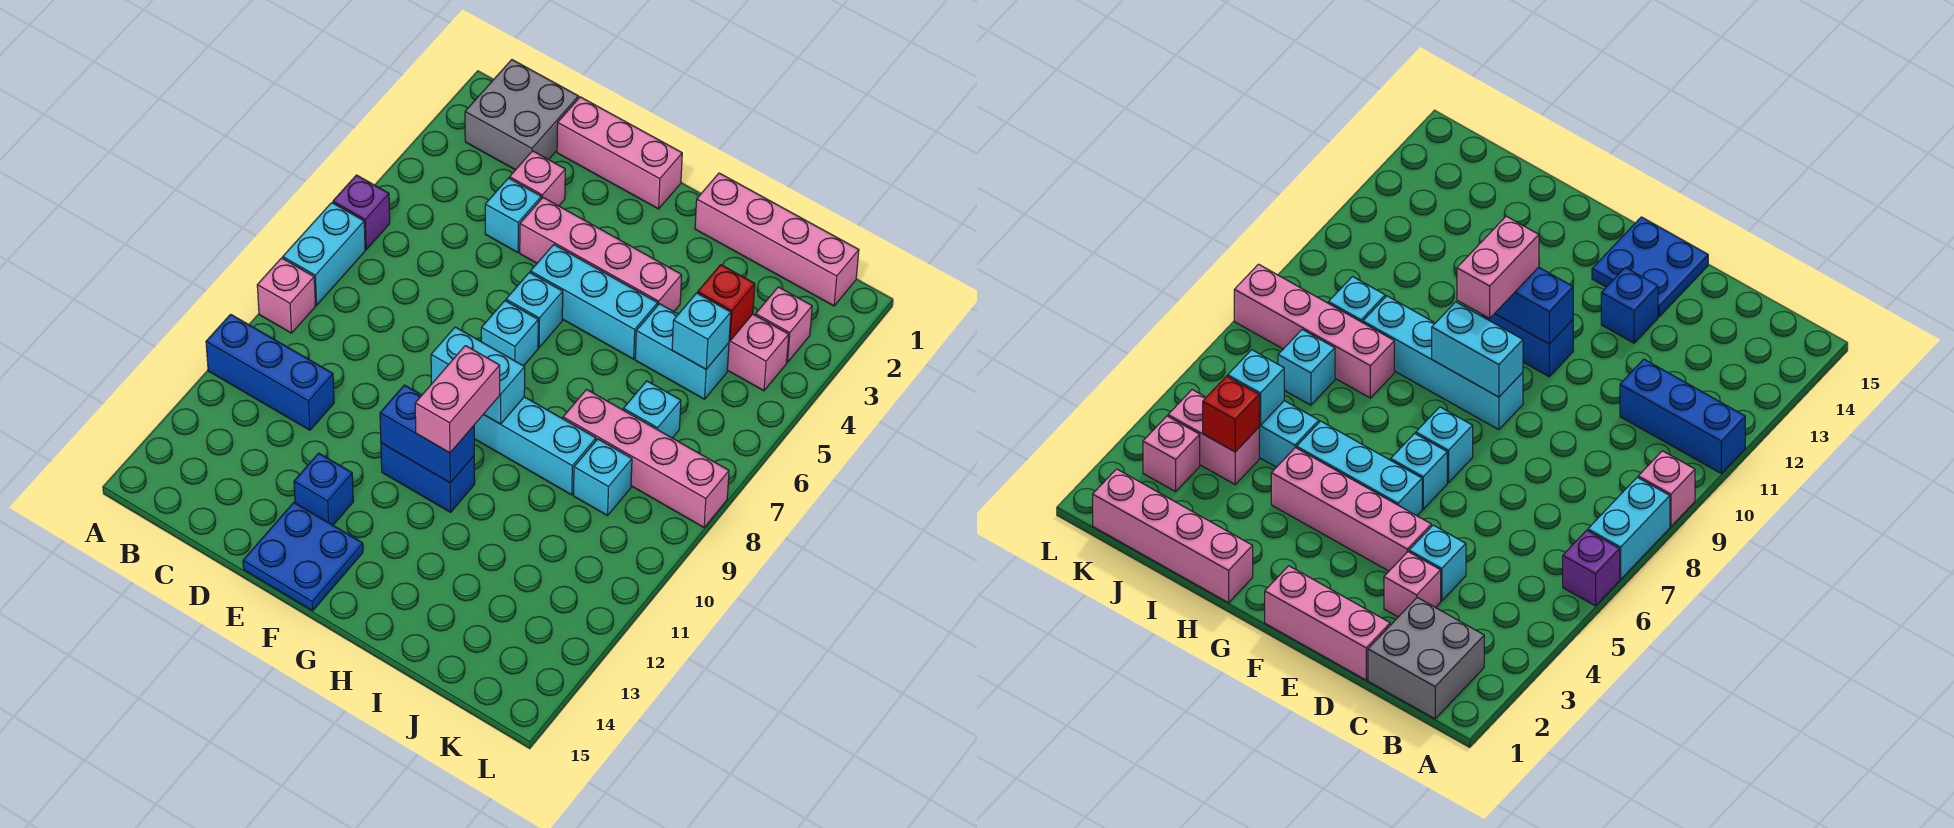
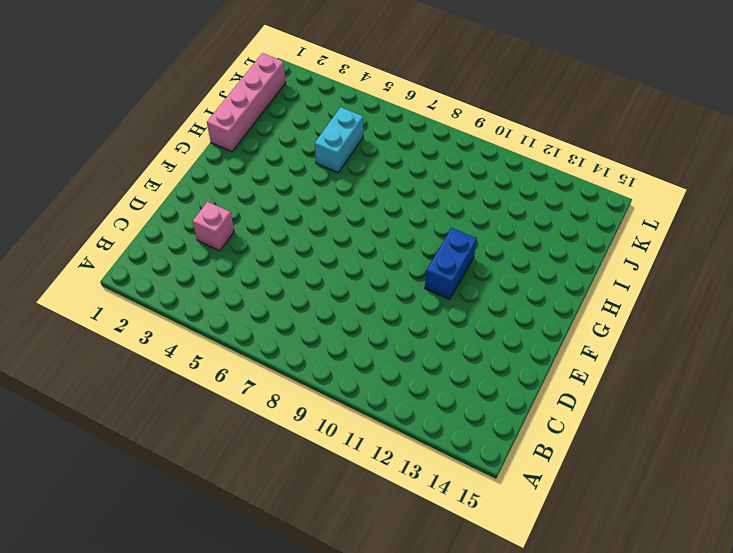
none -> purple brick A6 level 1
none -> cyan brick A7:A8 level 1
none -> pink brick A9 level 1

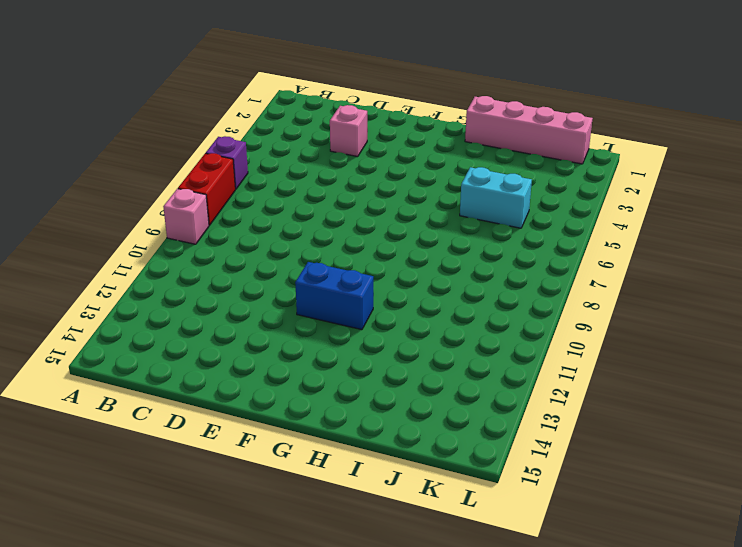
red brick A7:A8 level 1 -> cyan brick A7:A8 level 1
none -> blue brick A11:C11 level 1
none -> grey brick B1:C2 level 1
none -> pink brick D1:F1 level 1

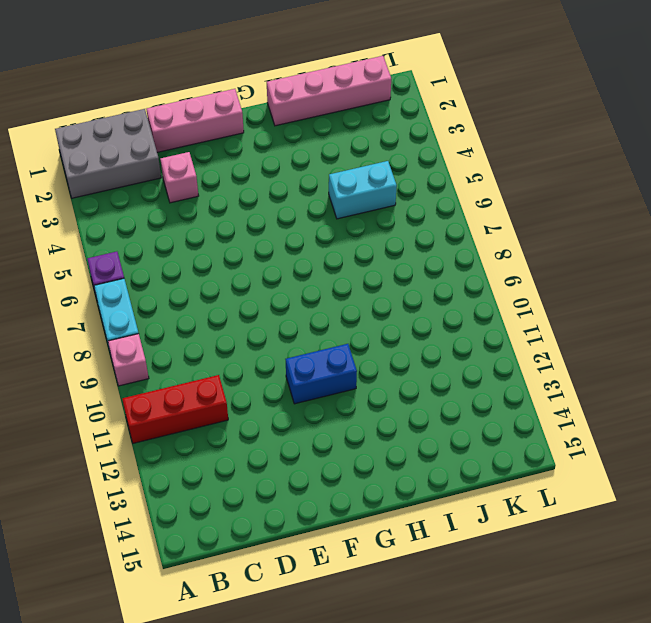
grey brick A1:C2 level 1 -> grey brick B1:C2 level 1
red brick A11:C11 level 1 -> blue brick A11:C11 level 1
none -> cyan brick D4 level 1
none -> pink brick E4:H4 level 1
none -> blue brick E13 level 1

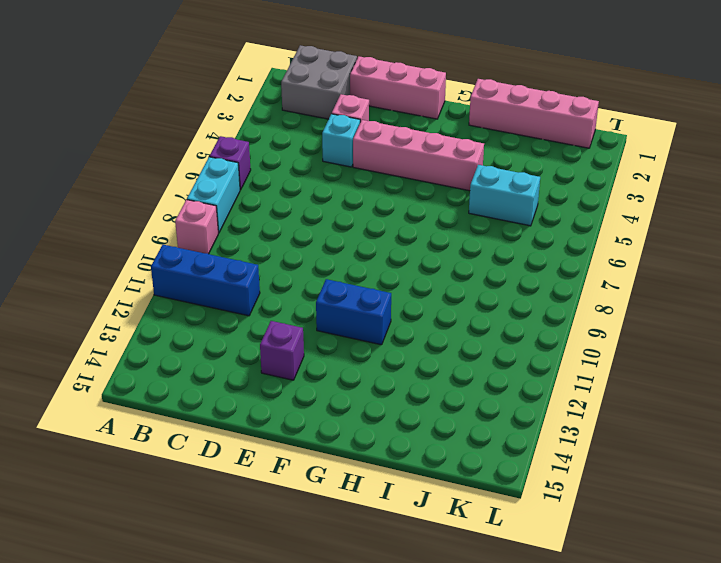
purple brick E13 level 1 -> blue brick E13 level 1
none -> blue plate E14:F15 level 1
none -> cyan brick F5:H5 level 1
none -> cyan brick F6 level 1

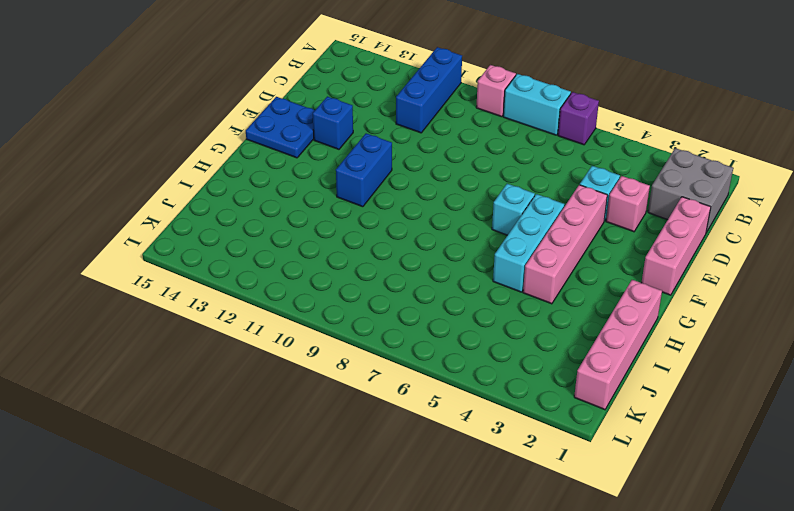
none -> cyan brick F7 level 1
none -> cyan brick F9:I9 level 1
none -> cyan brick I5:J5 level 1

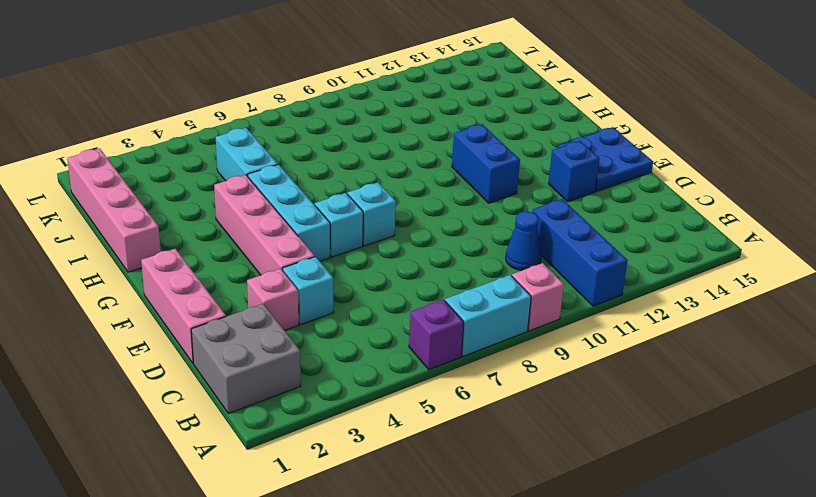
blue cone C10 level 1 -> none
none -> cyan brick F9:I9 level 1
none -> pink brick I8:L8 level 1
none -> pink brick J4:K4 level 1

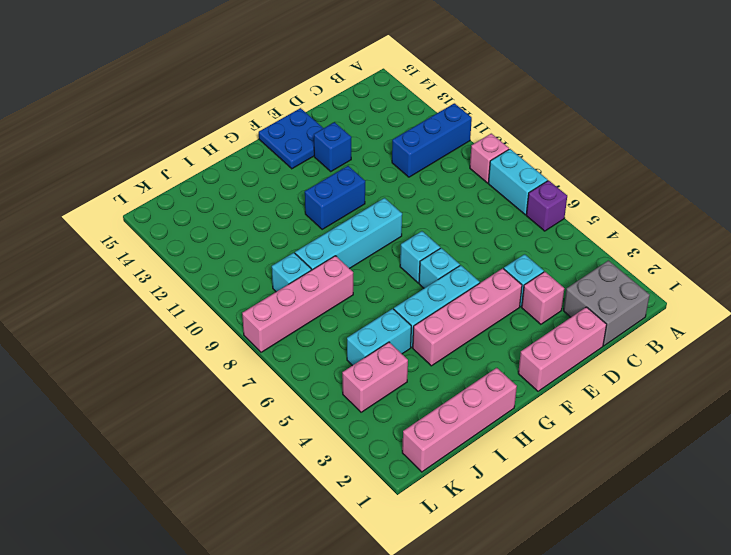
none -> cyan brick J7 level 1
none -> pink brick K3 level 1
none -> cyan brick F9:G9 level 2

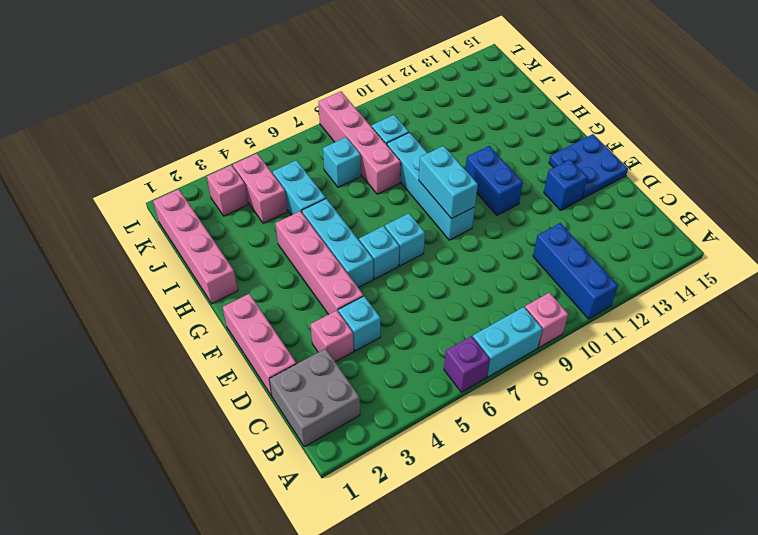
none -> blue brick F11:G11 level 2
none -> red brick J4 level 2
none -> cyan brick J5 level 2

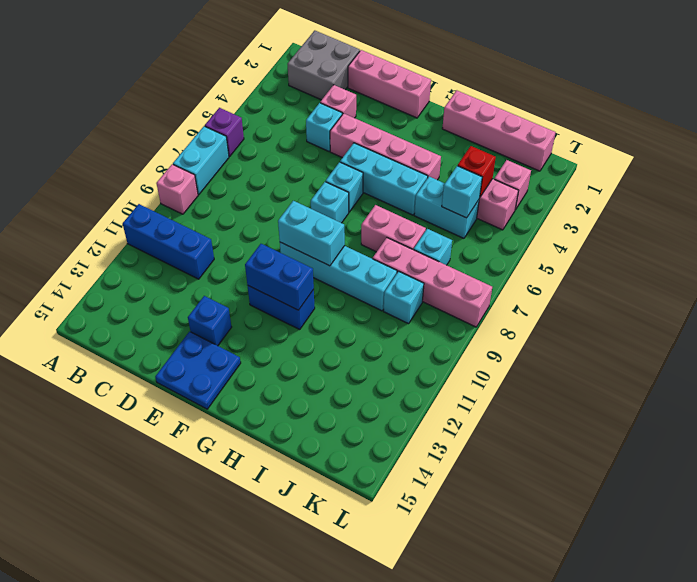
pink brick H7:I7 level 1 -> pink brick G10:G11 level 3

